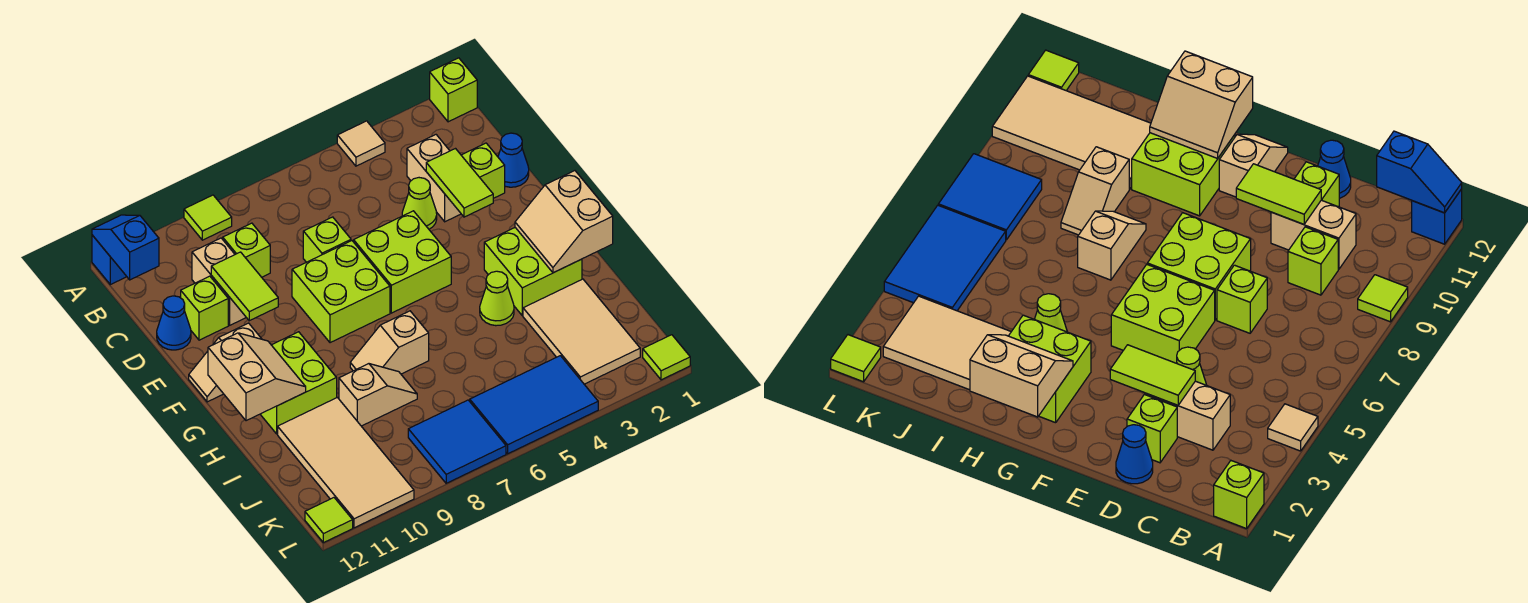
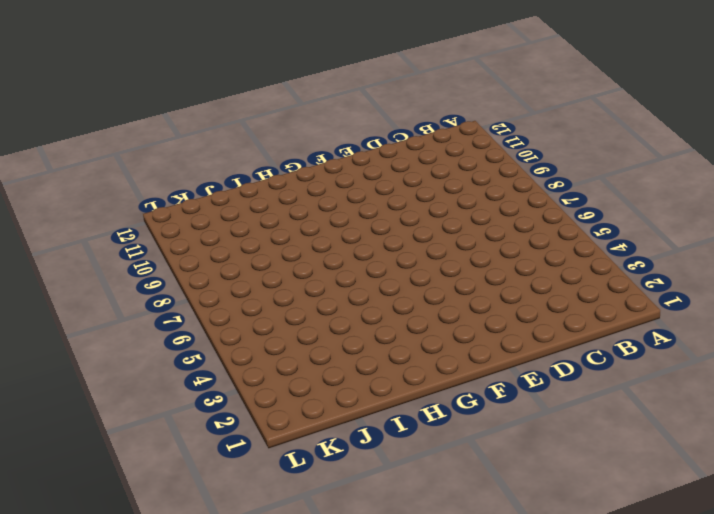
none -> lime brick A1 level 1
none -> tan tile A4 level 1
none -> lime tile A9 level 1
none -> blue brick A12 level 1

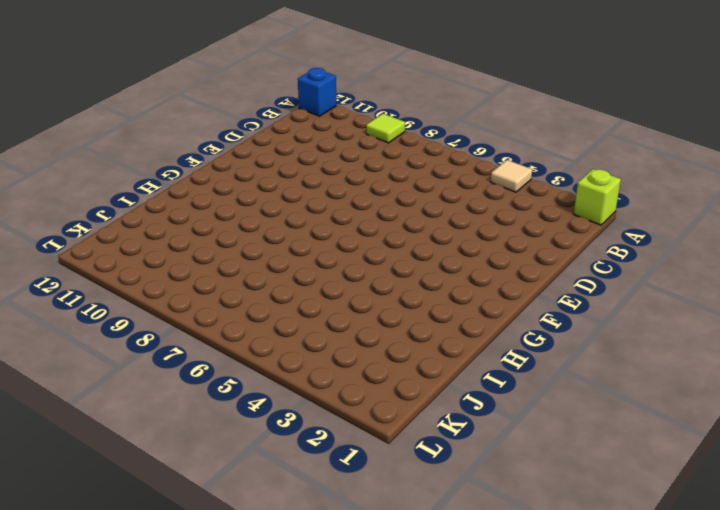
none -> tan brick C3:D3 level 1
none -> lime brick C9 level 1
none -> tan brick C10:D10 level 1
none -> blue cone D1 level 1

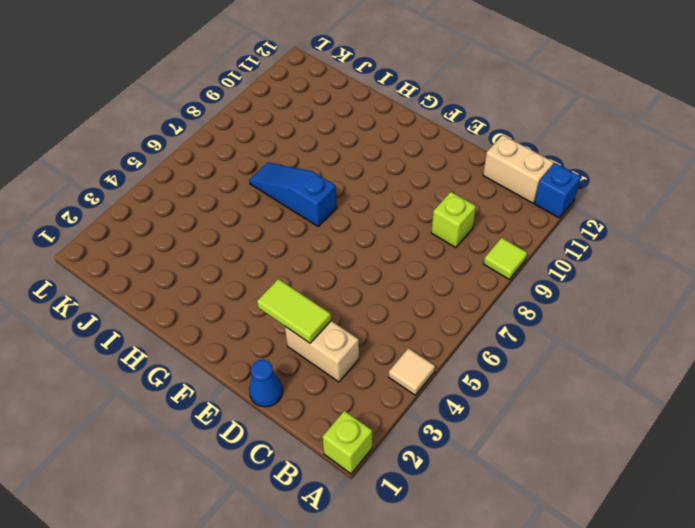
tan brick B12:C12 level 1 -> tan brick C10:D10 level 1
blue slope G7:I7 level 1 top G -> tan slope H7:H8 level 1 top 7
none -> lime brick D2 level 1
none -> lime cone D4 level 1
none -> lime brick D7 level 1
none -> lime brick D11 level 1

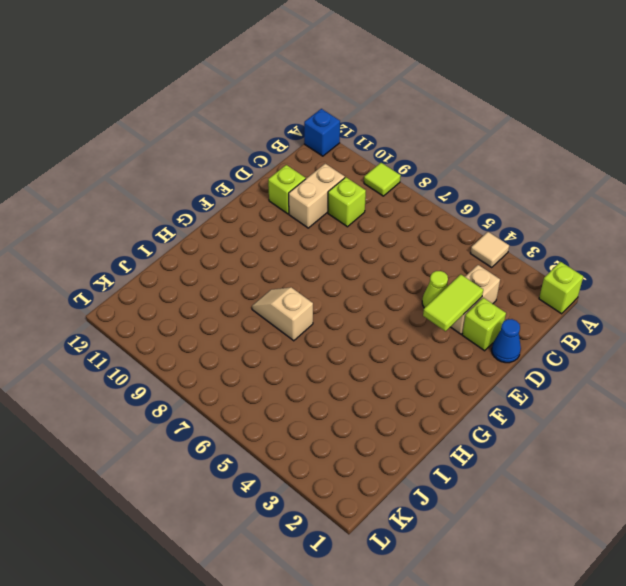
none -> lime brick D7 level 1
none -> blue cone D12 level 1
none -> lime brick E5:F6 level 1
none -> lime brick E7:F8 level 1

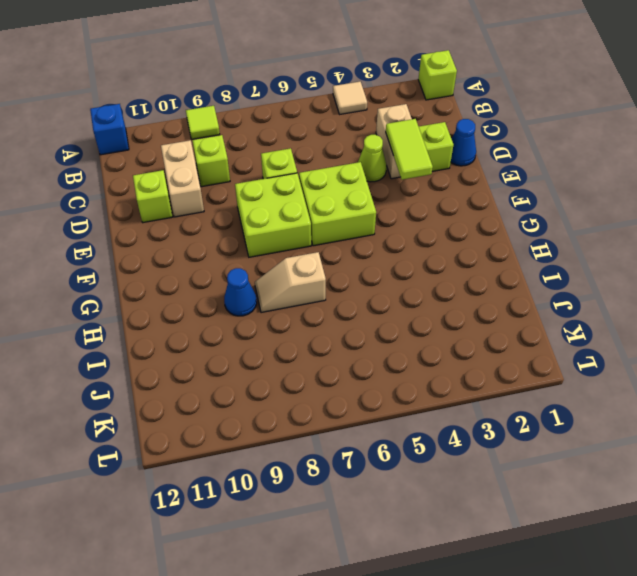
blue cone H9 level 1 -> blue cone D12 level 1
none -> tan slope F11:F12 level 1 top 11
none -> lime brick G2:H3 level 1
none -> lime brick G10:H11 level 1
none -> lime cone H4 level 1

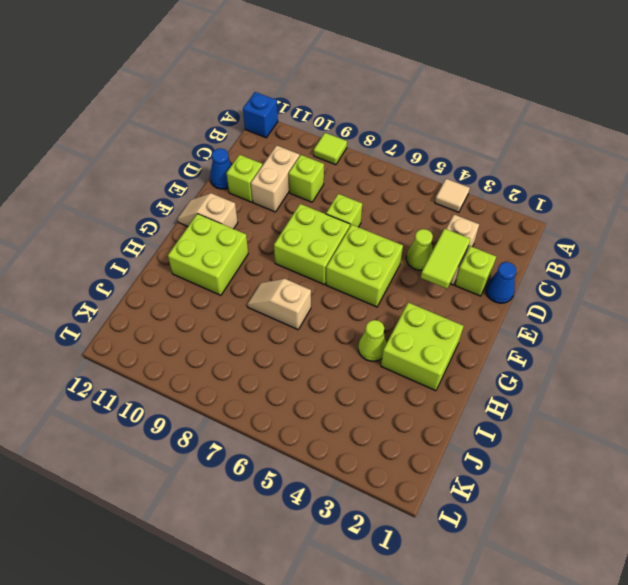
none -> lime brick A1 level 1
none -> tan tile I2:K3 level 1
none -> tan slope I8:I9 level 1 top 9
none -> tan tile I10:L11 level 1

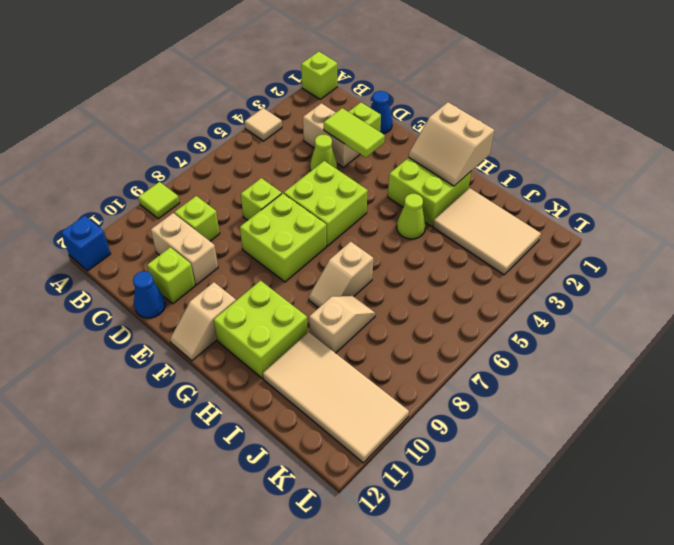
none -> blue tile K4:L6 level 1
none -> blue tile K7:L8 level 1
none -> lime tile L1 level 1
none -> lime tile L12 level 1

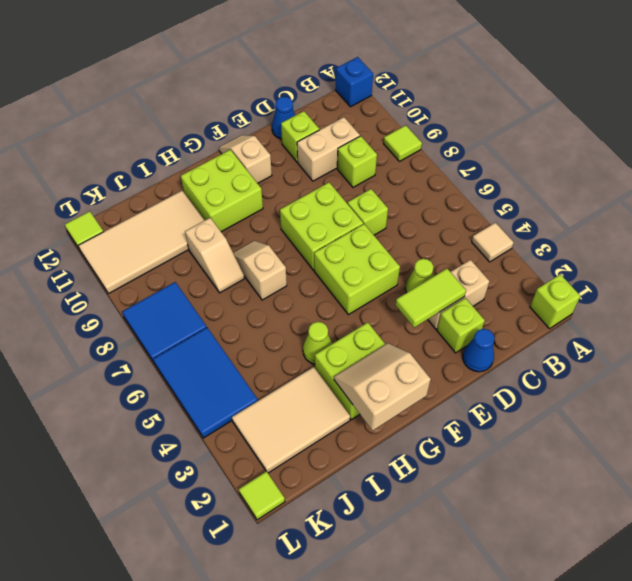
none -> blue slope A12:B12 level 2 top B
none -> lime tile D10:E10 level 2
none -> tan slope G11:H12 level 2 top 12

